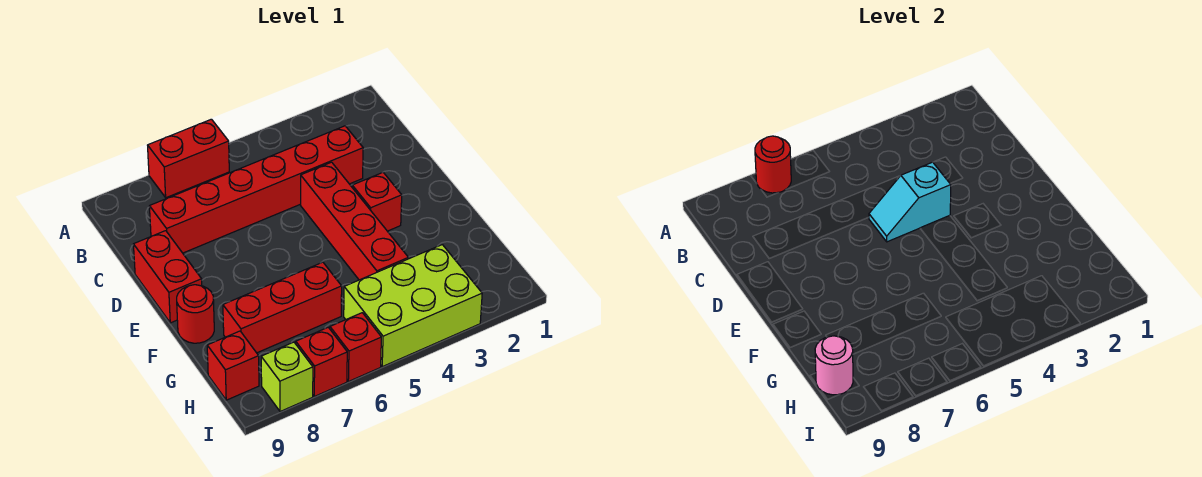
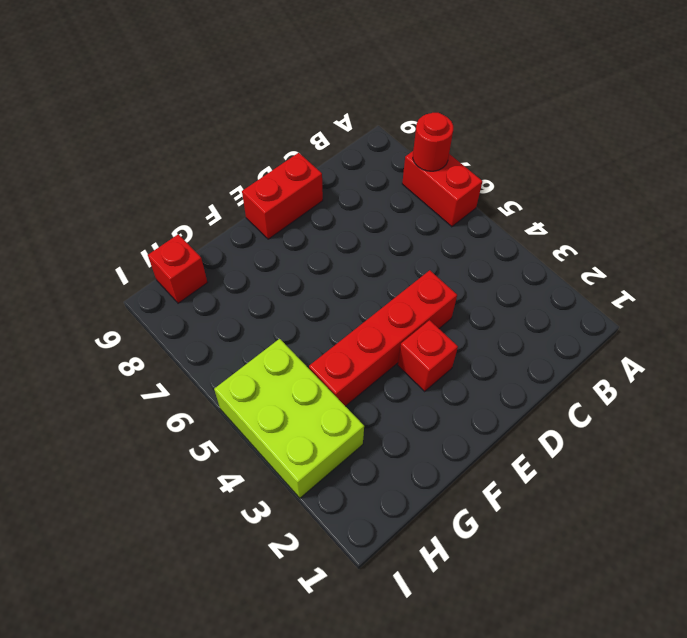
none -> red brick C3:C8 level 1
none -> red round brick F9 level 1
none -> red brick G6:G8 level 1

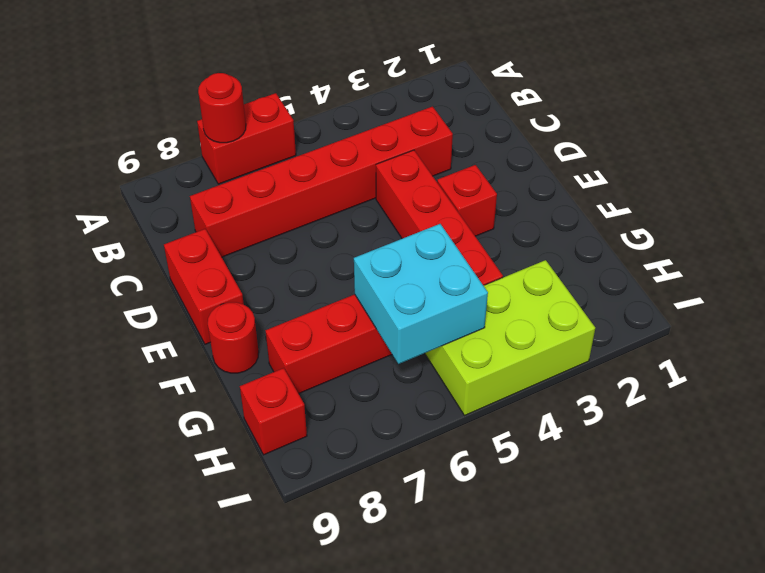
cyan brick G5:H6 level 2 -> none
none -> red brick I6 level 1
none -> red brick I7 level 1
none -> lime brick I8 level 1

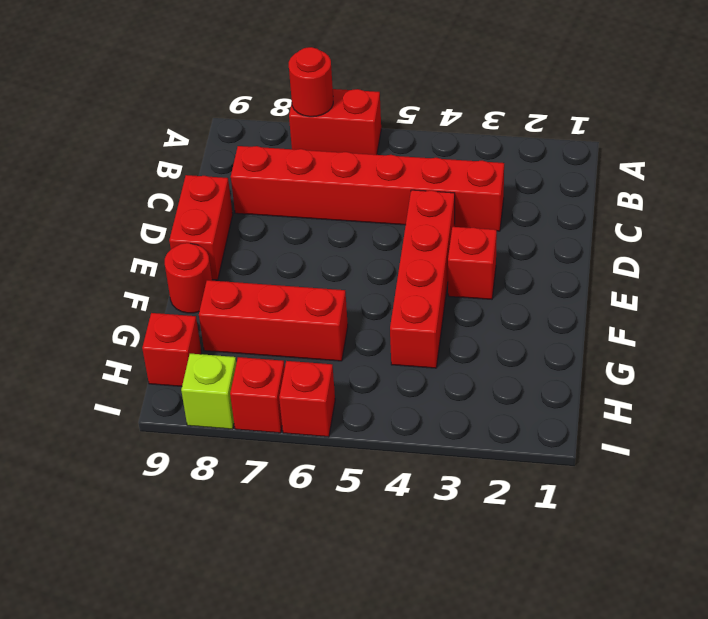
none -> lime brick H3:I5 level 1
none -> cyan slope D4:D5 level 2 top 4
none -> pink round brick H9 level 2

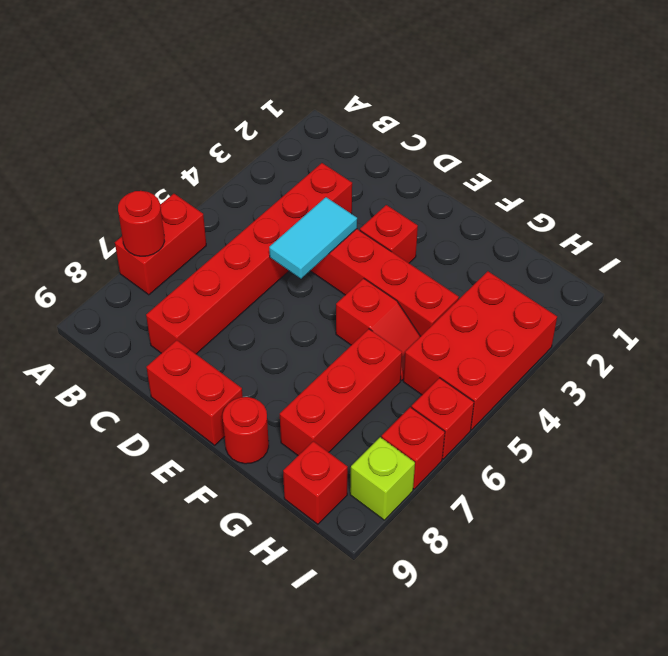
cyan tile D4:D5 level 2 -> cyan slope D4:D5 level 2 top 4
red slope F5:G5 level 1 top F -> none
red brick H3:I5 level 1 -> lime brick H3:I5 level 1
none -> pink round brick H9 level 2

